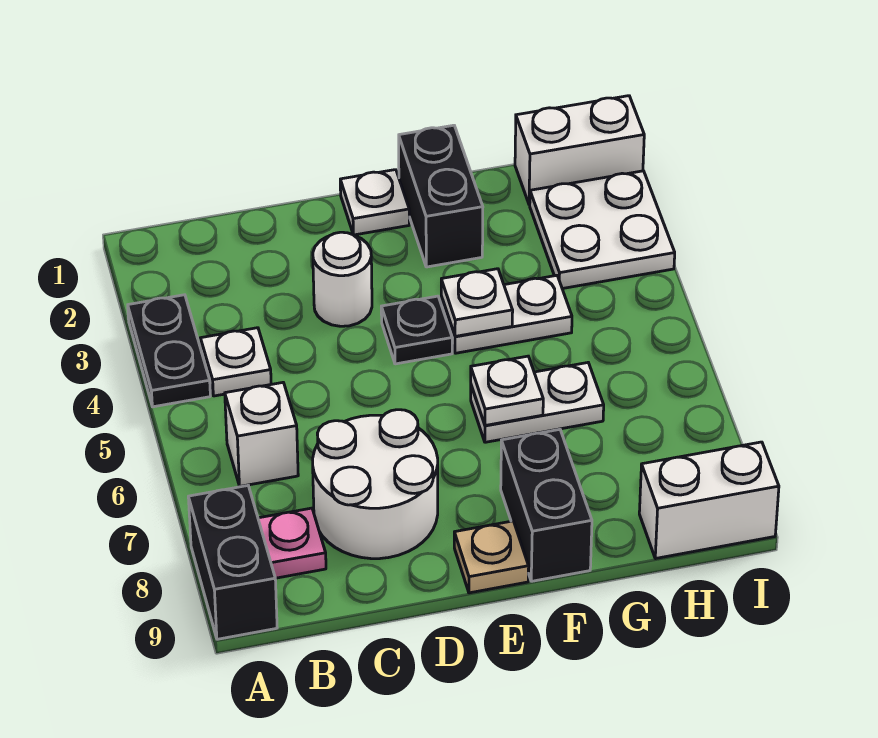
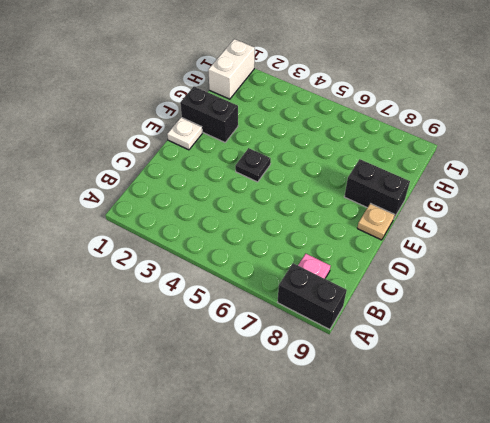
none -> black plate A3:A4 level 1
none -> white plate B4 level 1
none -> white brick B6 level 1

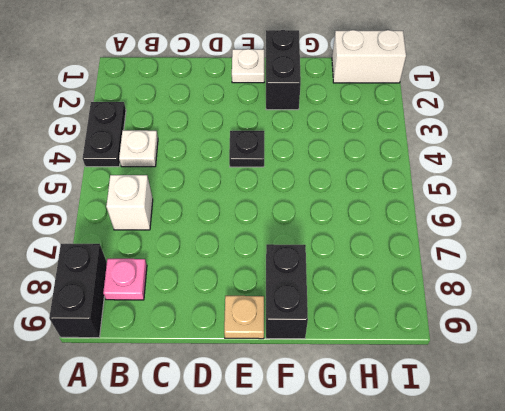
none -> white round brick C7:D8 level 1
none -> white round brick D3 level 1
none -> white plate F4:G4 level 1

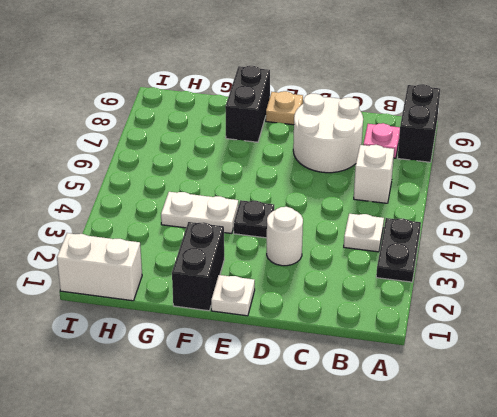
none -> white plate F6:G6 level 1
none -> white plate H2:I3 level 1
none -> white brick H9:I9 level 1

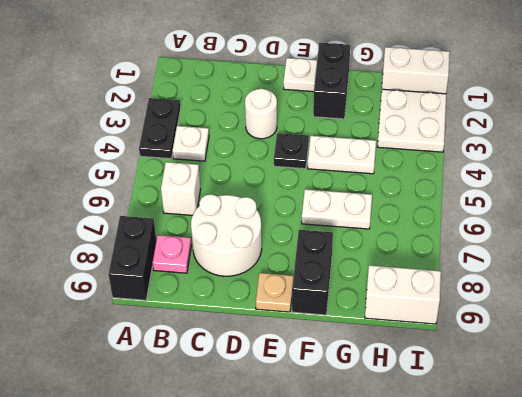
none -> white plate F4 level 2
none -> white plate F6 level 2

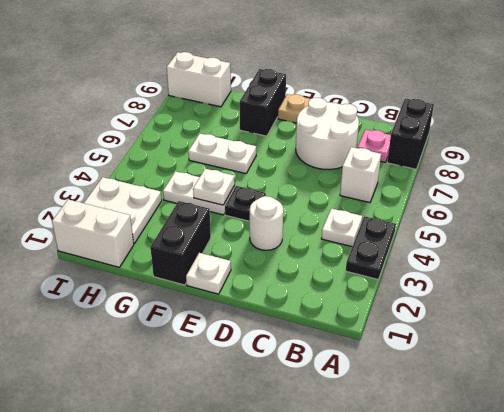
none -> white plate F6 level 2

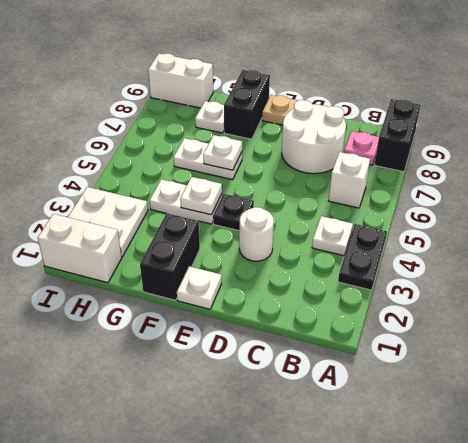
white plate G8 level 1 -> none

